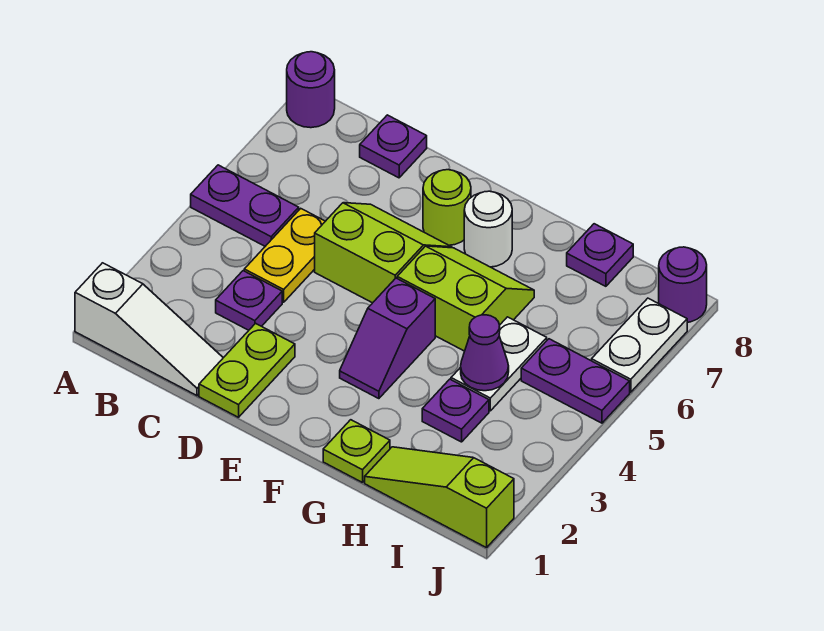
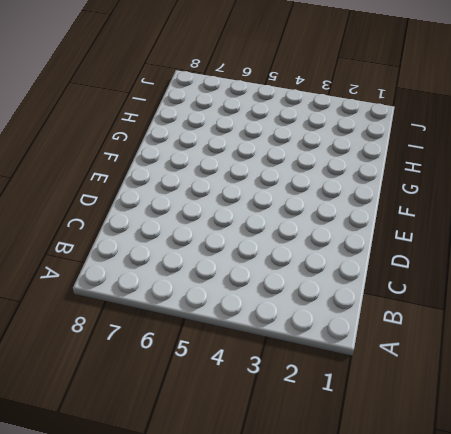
none -> white slope A1:C1 level 1 top A
none -> purple plate A5:B5 level 1
none -> purple round brick A8 level 1

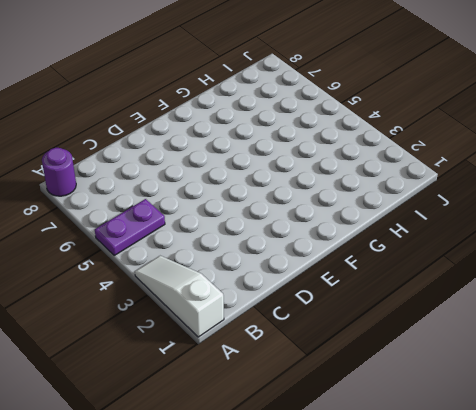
white slope A1:A3 level 1 top 1 -> white slope A1:C1 level 1 top A
none -> purple plate C3 level 1
none -> yellow plate C4:C5 level 1
none -> purple plate C8 level 1

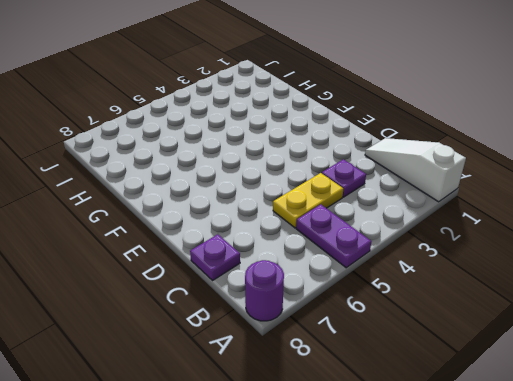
none -> lime plate D1:D2 level 1
none -> lime slope D5:E6 level 1 top 5
none -> lime round brick E7 level 1

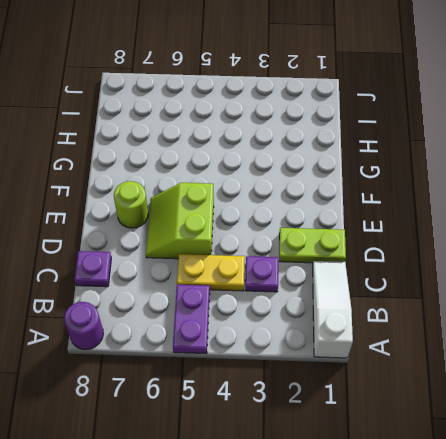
none -> purple slope F3:F4 level 1 top 4
none -> lime slope F5:G6 level 1 top 5
none -> white round brick F7 level 1

